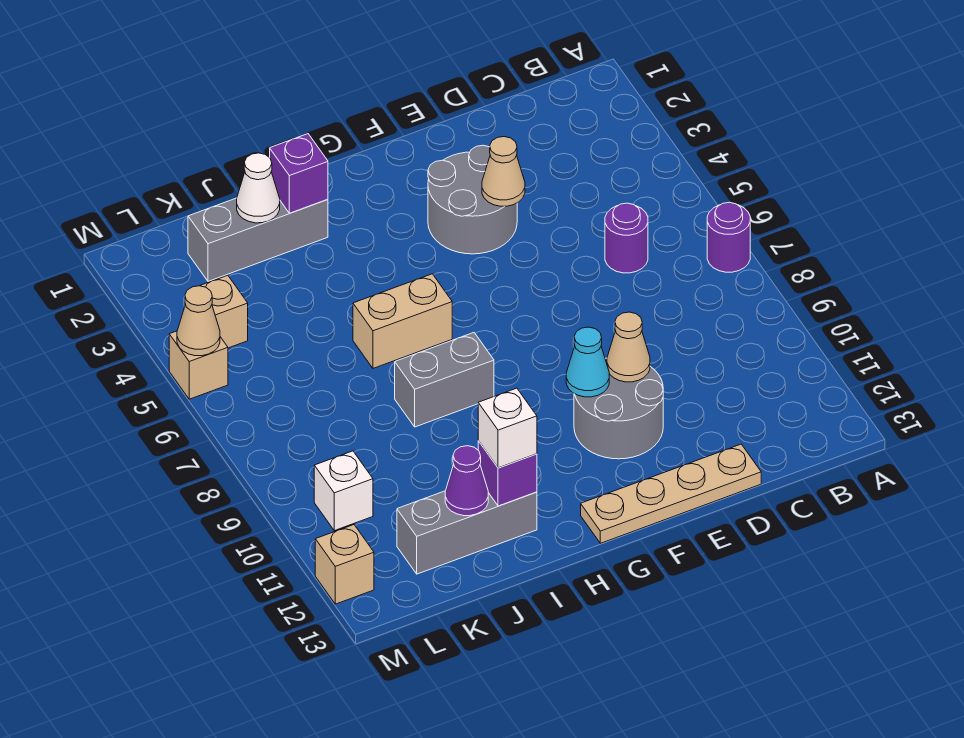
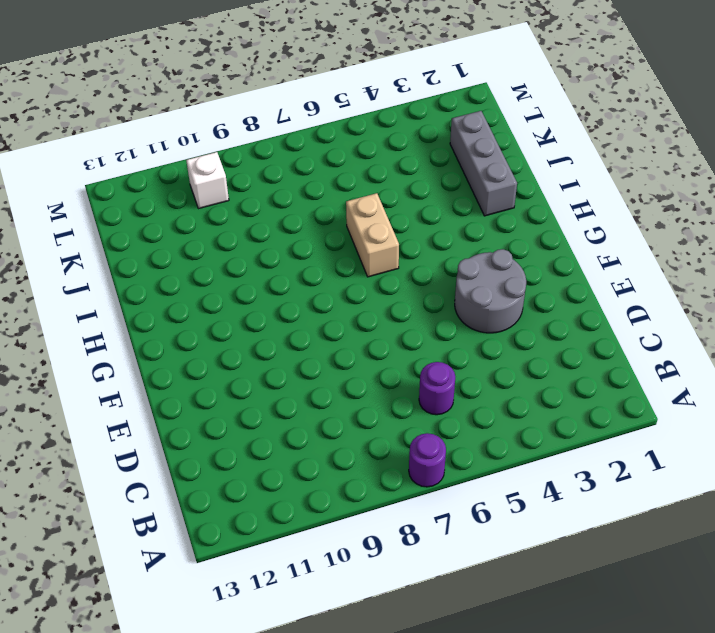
none -> tan plate D13:G13 level 1
none -> grey round brick E10:F11 level 1
none -> grey brick H8:I8 level 1

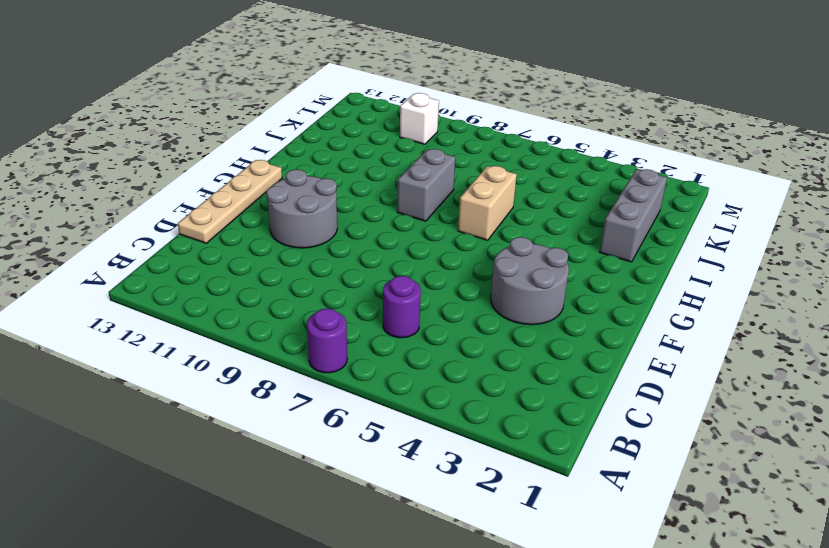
none -> grey brick I12:K12 level 1
none -> tan brick L4 level 1
none -> tan brick M5 level 1

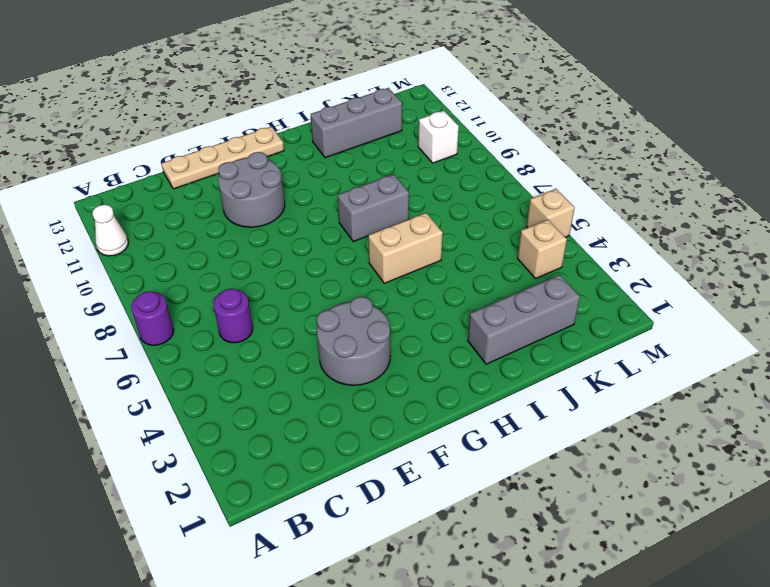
white cone A11 level 1 -> white cone J2 level 2
none -> tan brick M12 level 1
none -> tan cone E4 level 2
none -> tan cone E10 level 2

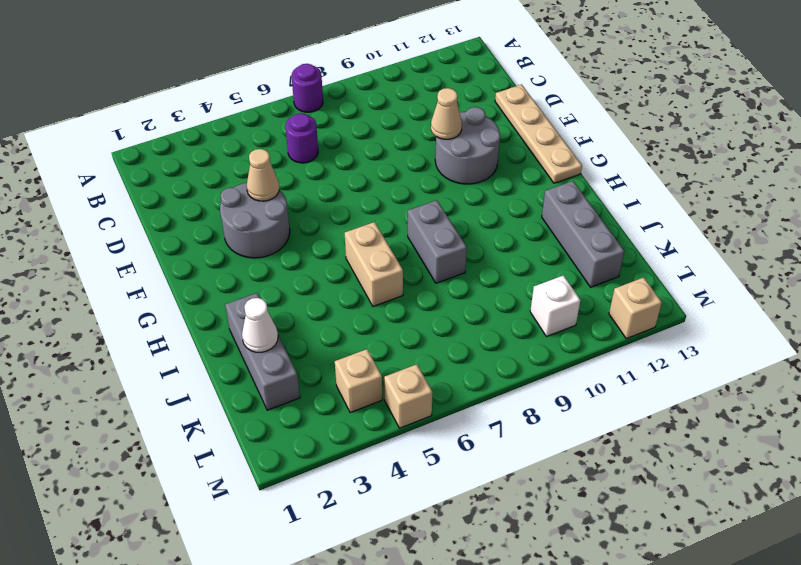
none -> cyan cone F10 level 2
none -> purple brick I2 level 2
none -> purple brick I12 level 2

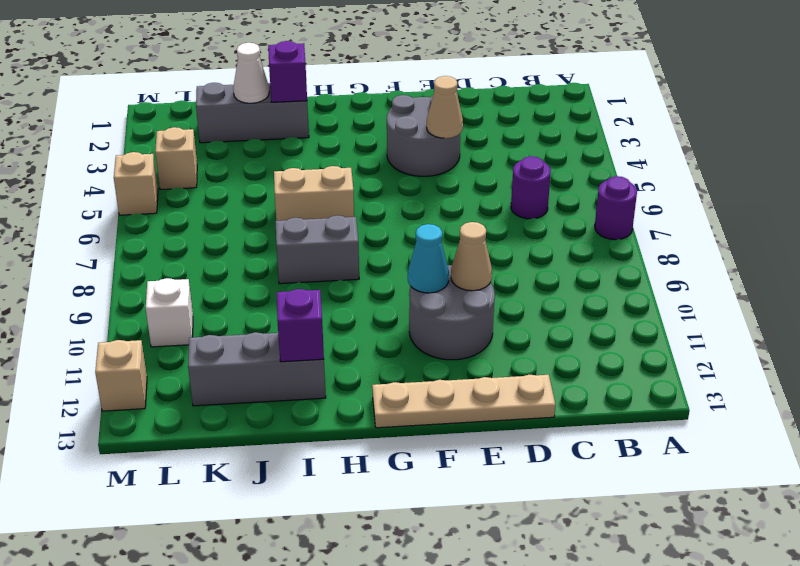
none -> purple cone J12 level 2
none -> tan cone M5 level 2
none -> white brick I12 level 3

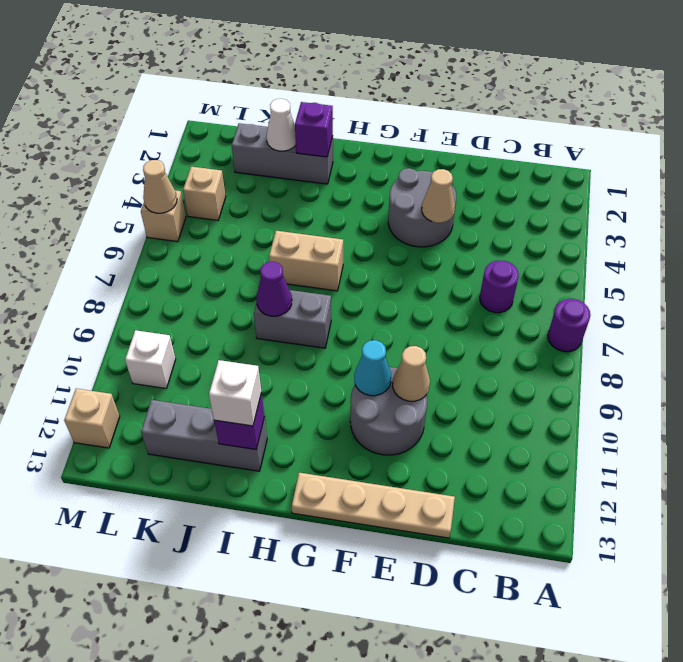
purple cone I8 level 2 -> purple cone J12 level 2

